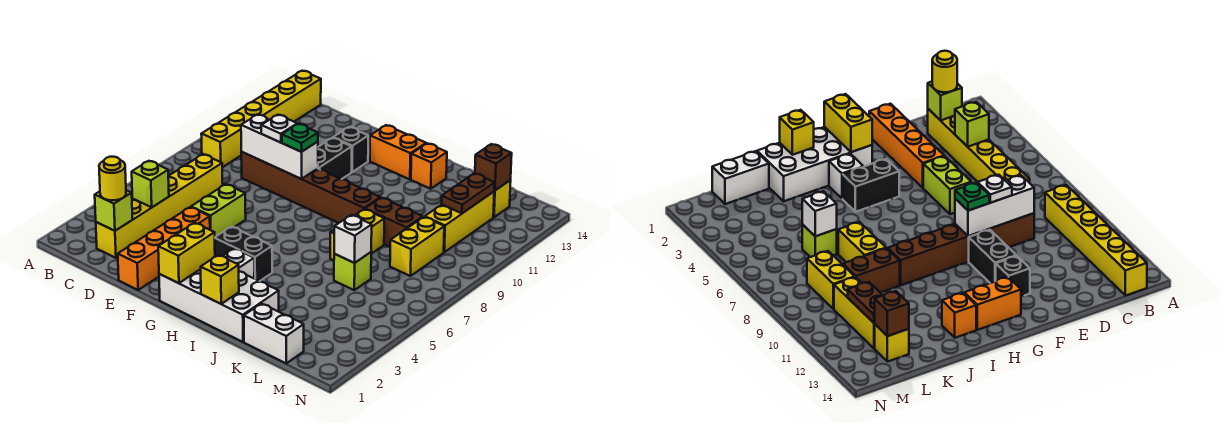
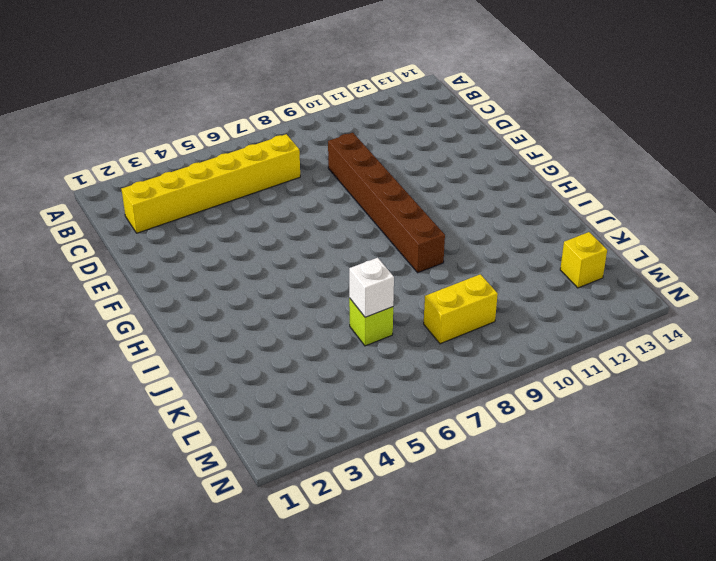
none -> yellow brick B9:B14 level 1
none -> orange brick E1:E4 level 1
none -> lime brick E5:E6 level 1
none -> black brick F10:F11 level 1

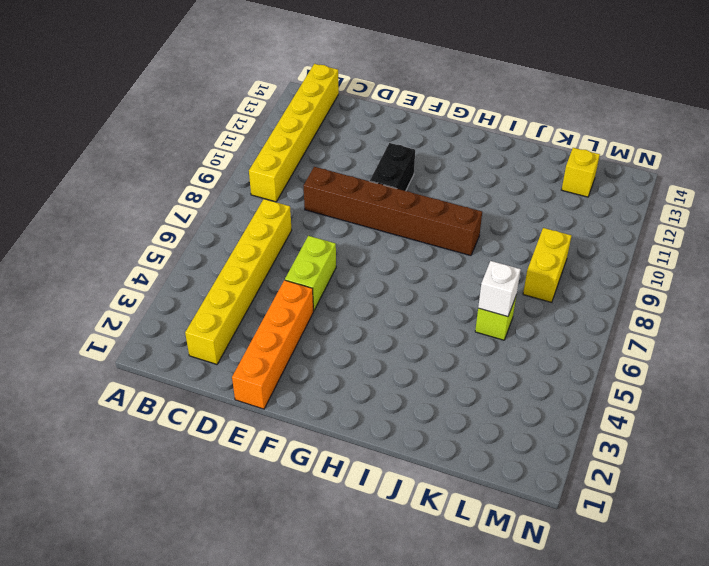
none -> black brick F12 level 1
none -> white brick G1:J2 level 1
none -> black brick G4:H4 level 1
none -> orange brick G13:H13 level 1

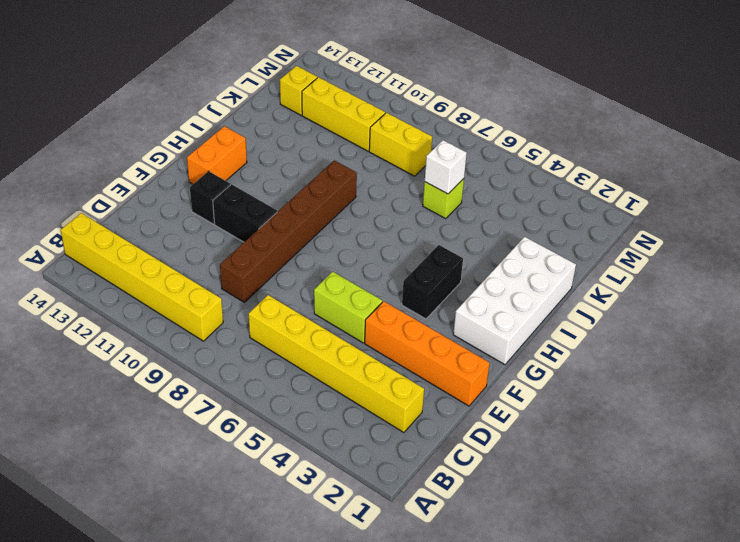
none -> white brick H3 level 1
none -> orange brick I13 level 1
none -> yellow brick J7:J8 level 1
none -> brown brick J9:K9 level 1

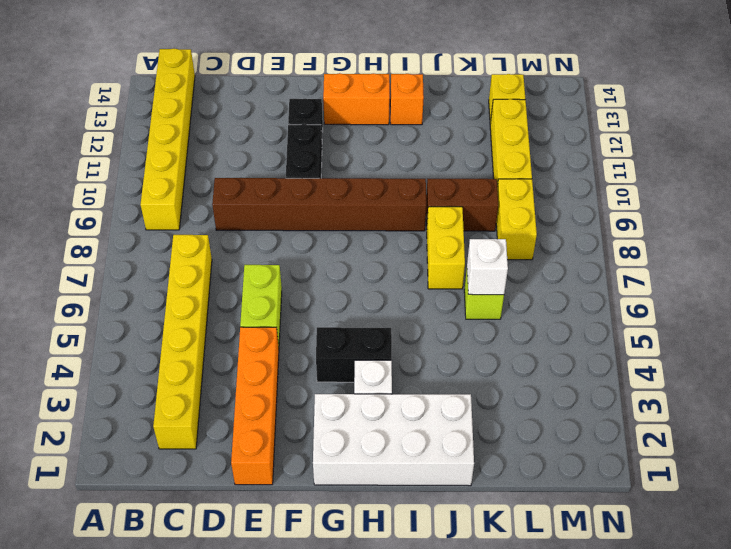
none -> white brick K1:L1 level 1
none -> lime brick C2 level 2
none -> lime brick C4 level 2
none -> white brick D9:F9 level 2

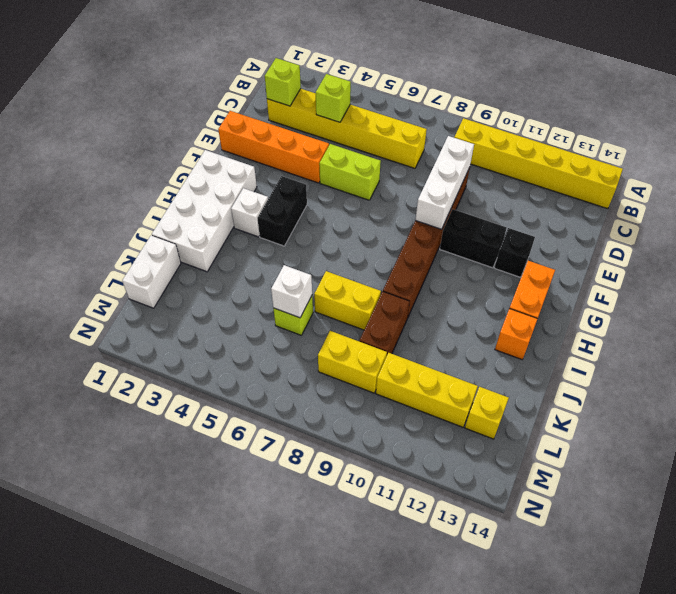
none -> yellow brick G1:G2 level 2
none -> yellow brick I1 level 2
none -> brown plate L11:L12 level 2
none -> brown brick L13 level 2

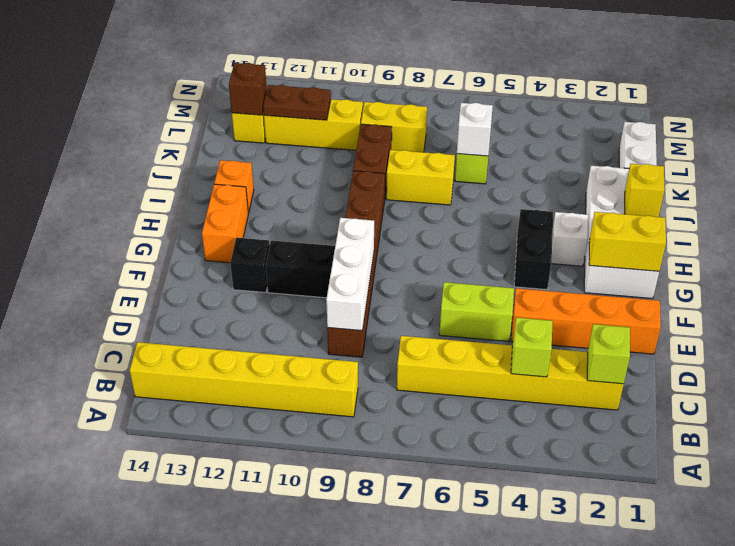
none -> yellow round brick C2 level 3
none -> white plate E9 level 3
none -> green plate F9 level 3

